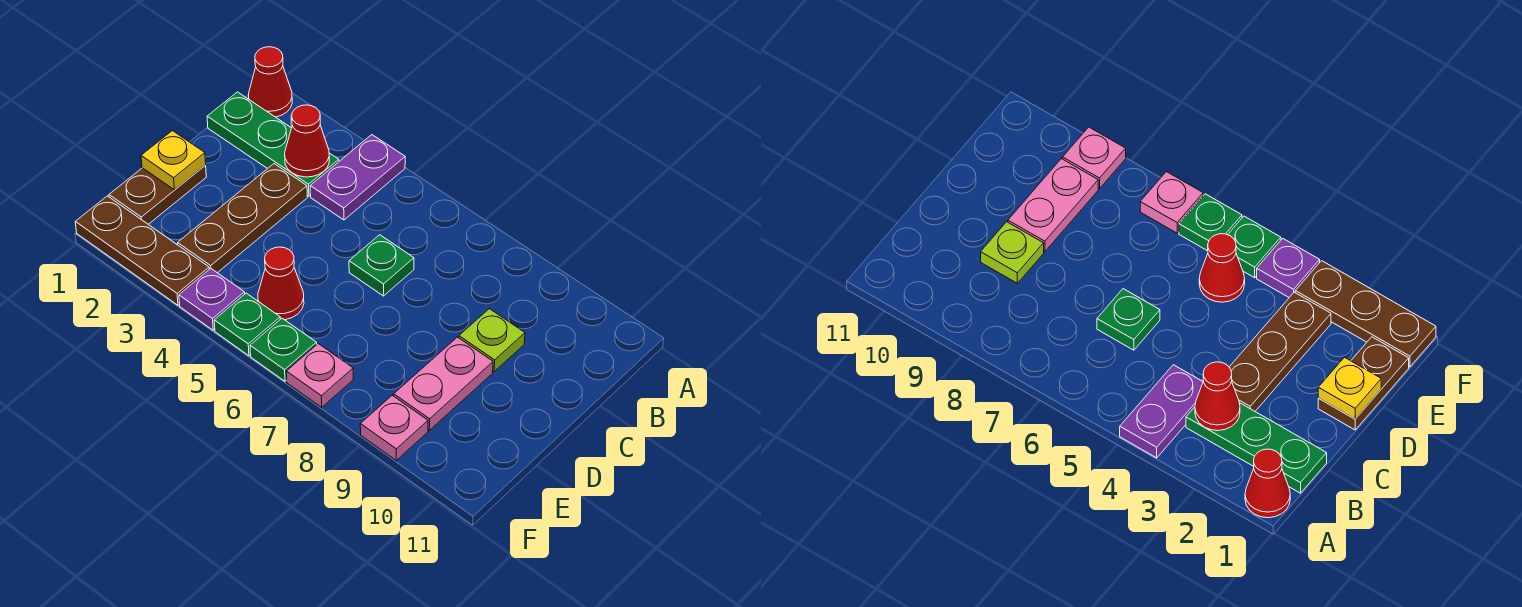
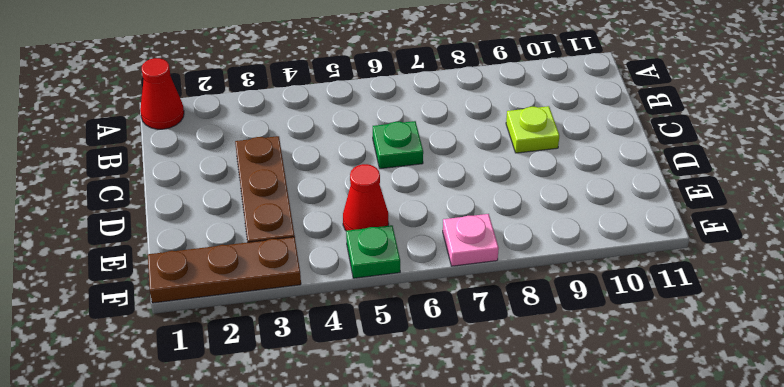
none -> purple plate A4:B4 level 1
none -> green plate B1:B3 level 1
none -> brown plate D1:E1 level 1

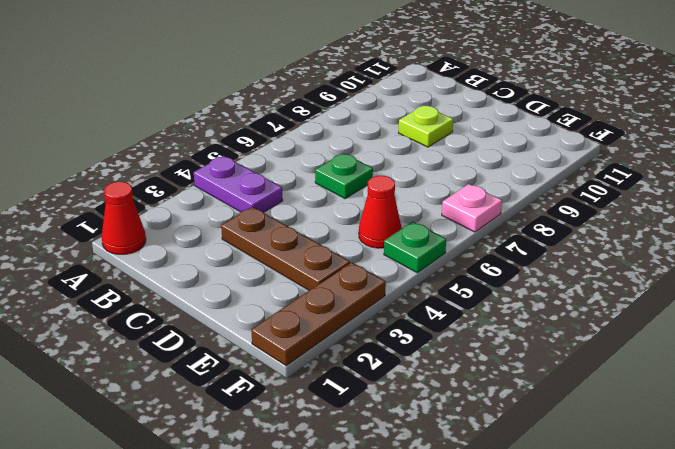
none -> green plate B1:B3 level 1
none -> brown plate D1:E1 level 1
none -> pink plate D9:E9 level 1

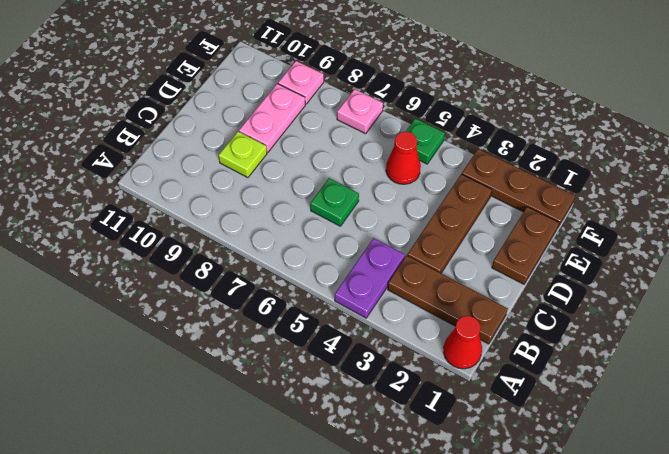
brown plate B1:B3 level 1 -> green plate B1:B3 level 1
none -> purple plate F4 level 1
none -> green plate F6 level 1
none -> red cone B3 level 2

